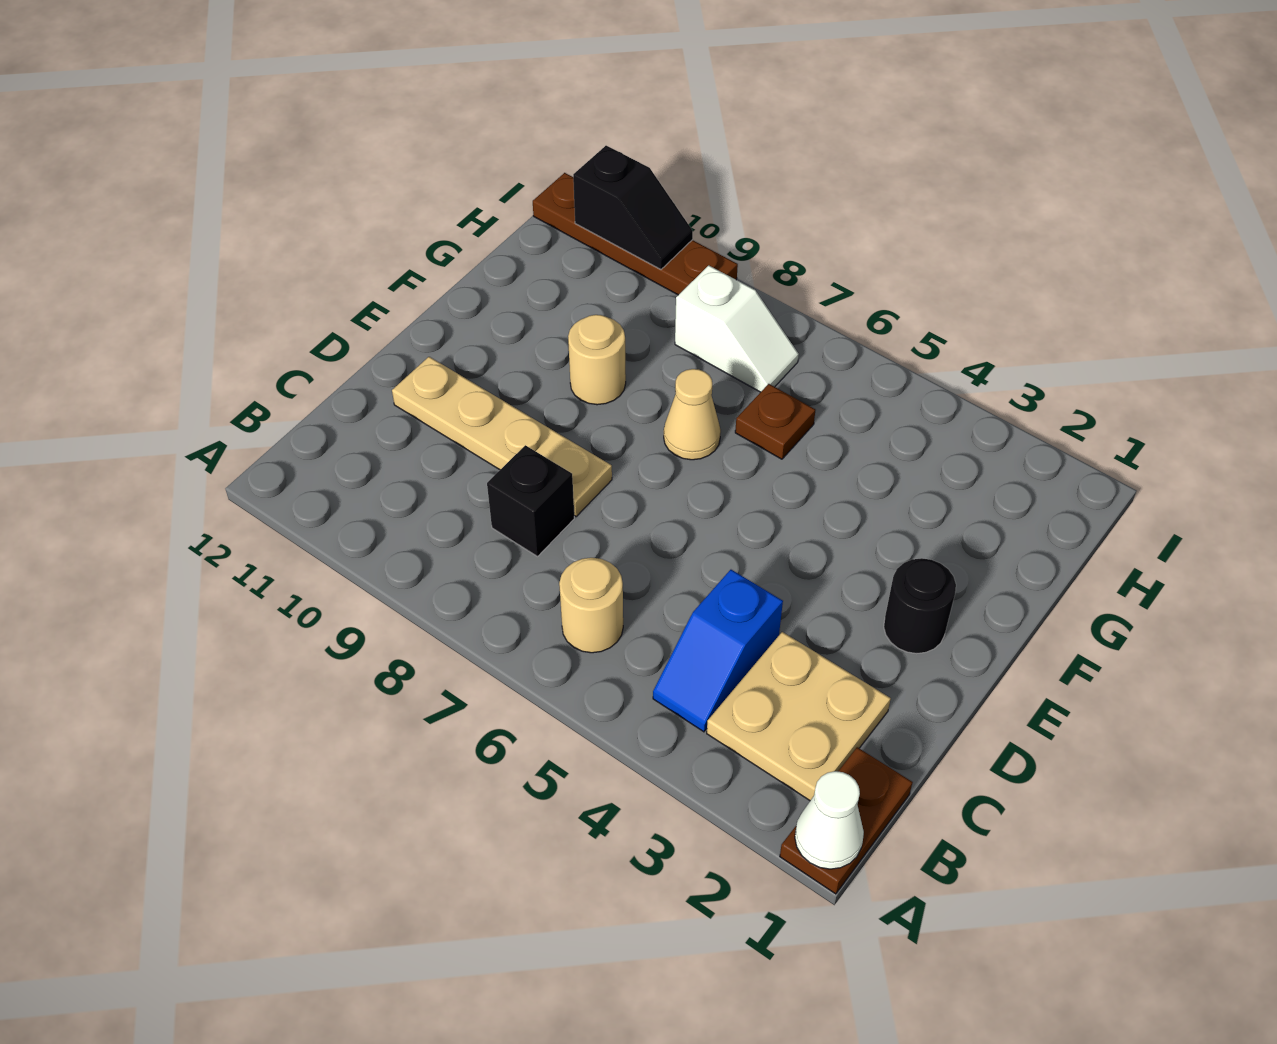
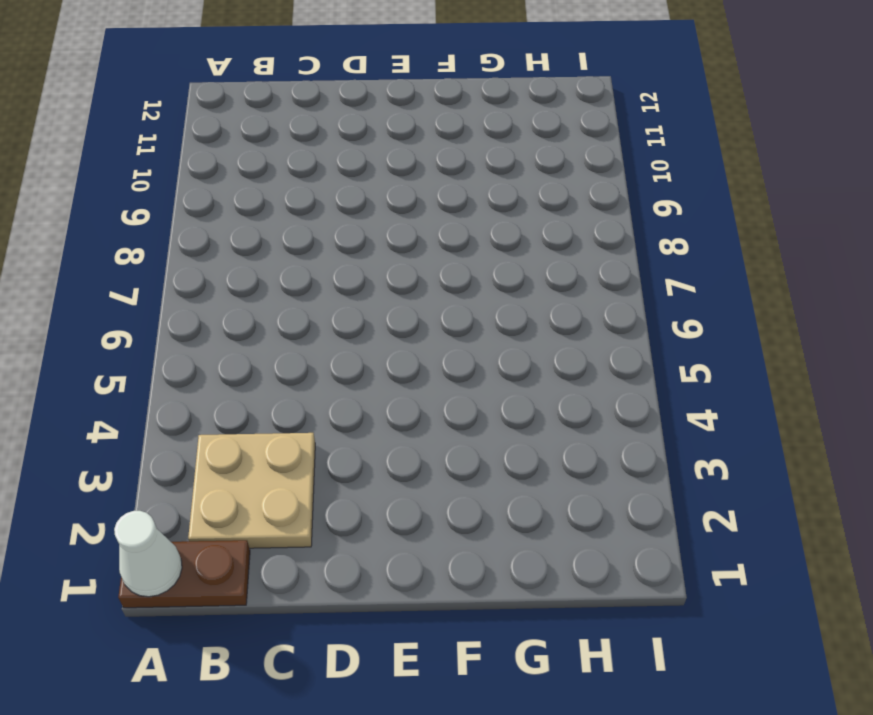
none -> blue slope B4:C4 level 1 top C
none -> tan round brick B6 level 1
none -> black brick C8 level 1

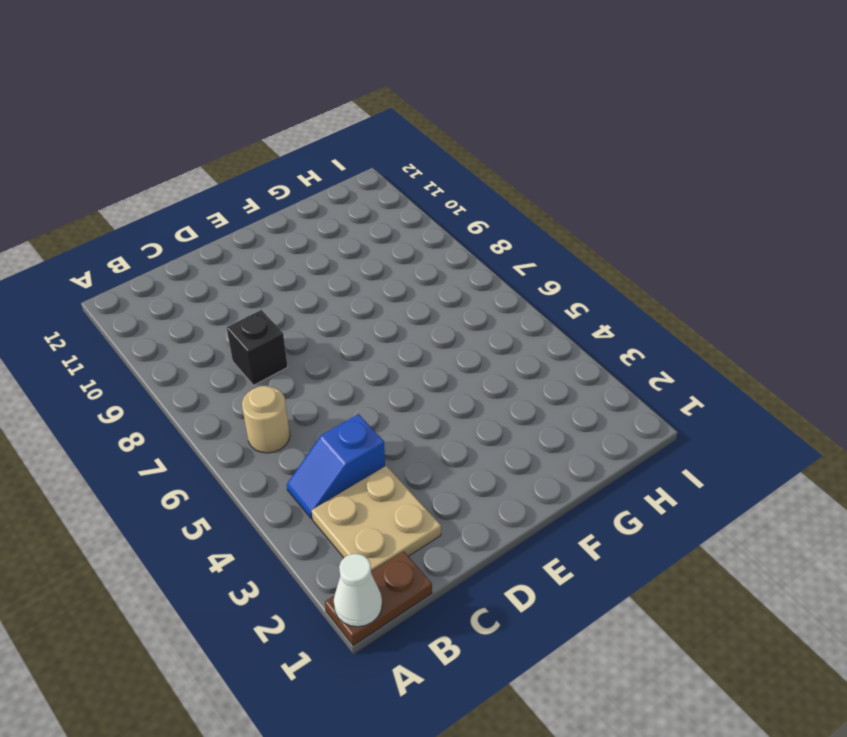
none -> tan plate D8:D11 level 1
none -> black round brick E2 level 1
none -> tan cone F7 level 1

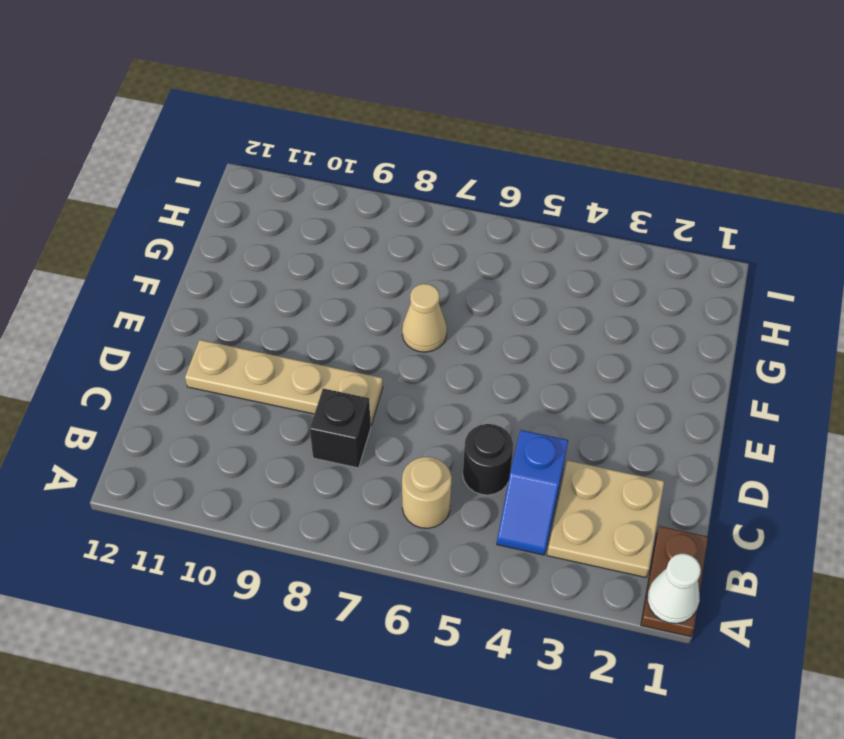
black round brick C5 level 1 -> black round brick E2 level 1
none -> tan round brick F9 level 1
none -> brown plate G6 level 1
none -> white slope H7:H8 level 1 top 8

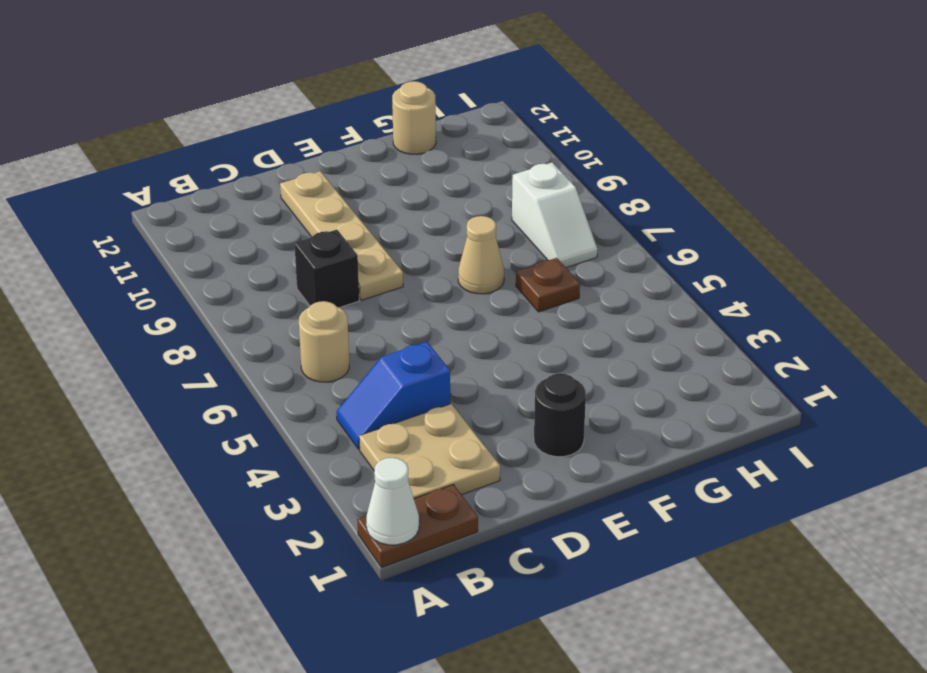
tan round brick G12 level 1 -> tan round brick F9 level 1
none -> brown plate I9:I12 level 1
none -> black slope I10:I11 level 2 top 11

